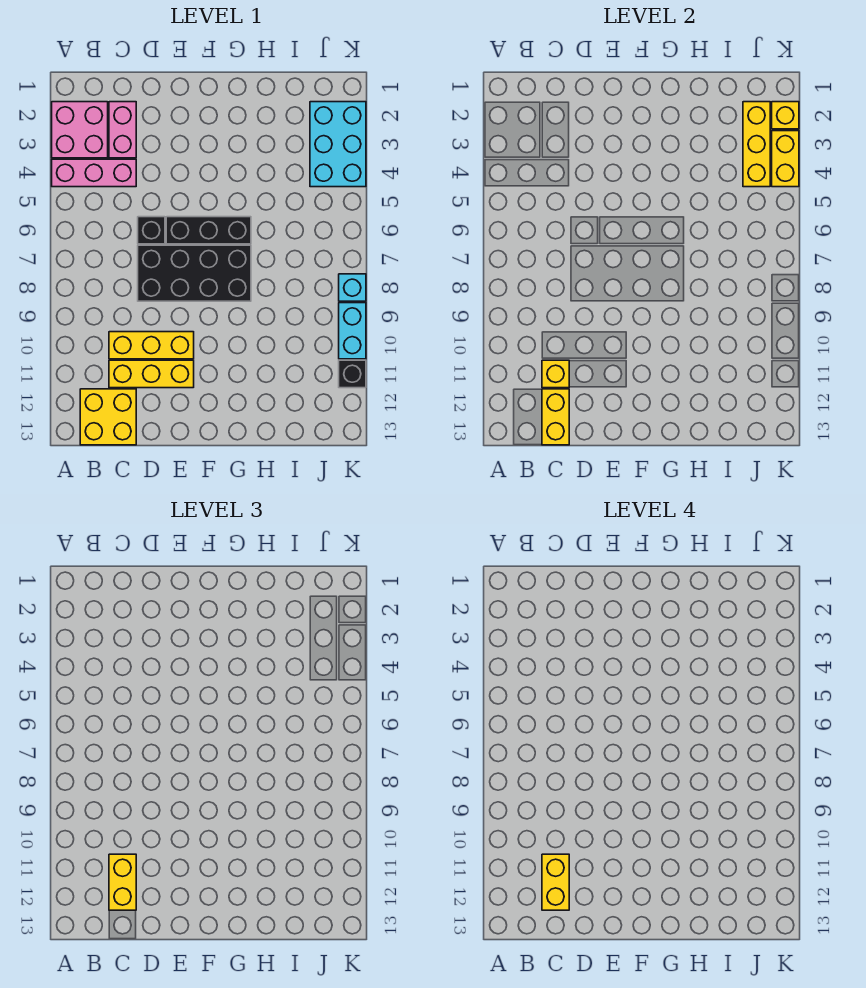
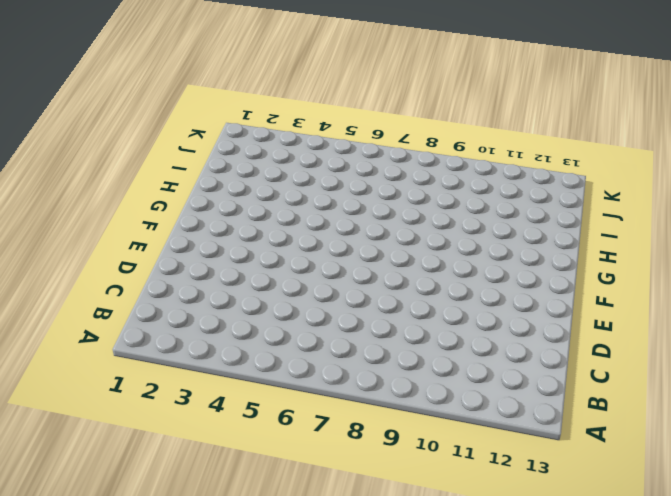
none -> pink brick A2:B3 level 1
none -> pink brick A4:C4 level 1
none -> yellow brick B12:C13 level 1

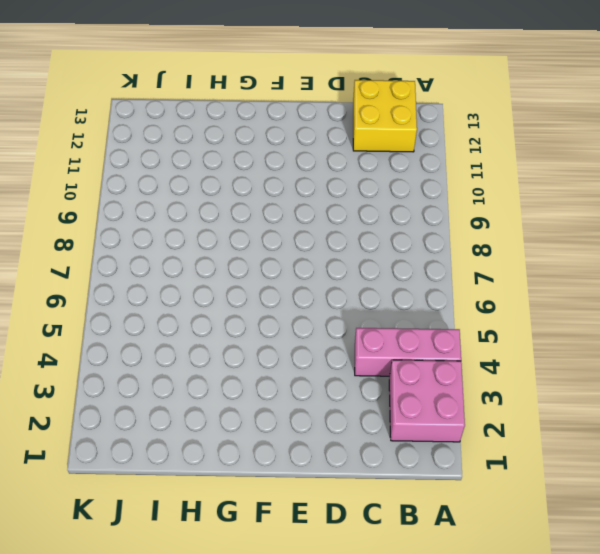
none -> pink brick C2:C3 level 1
none -> yellow brick C10:E10 level 1
none -> yellow brick C11:E11 level 1

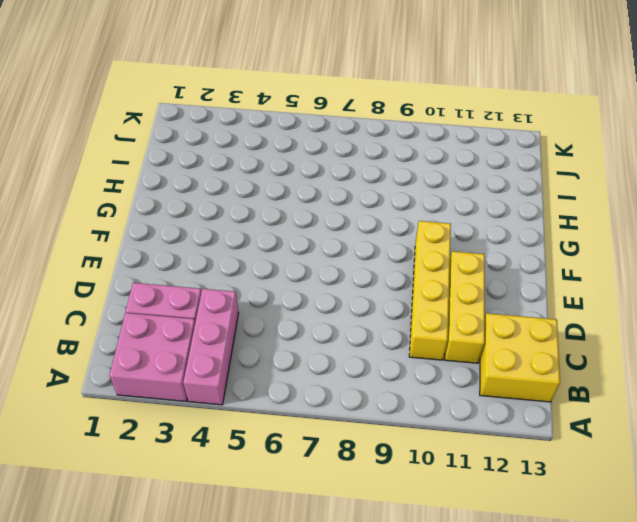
yellow brick C10:F10 level 1 -> yellow brick C10:E10 level 1
none -> black brick D6 level 1
none -> black brick D7:G8 level 1
none -> black brick E6:G6 level 1

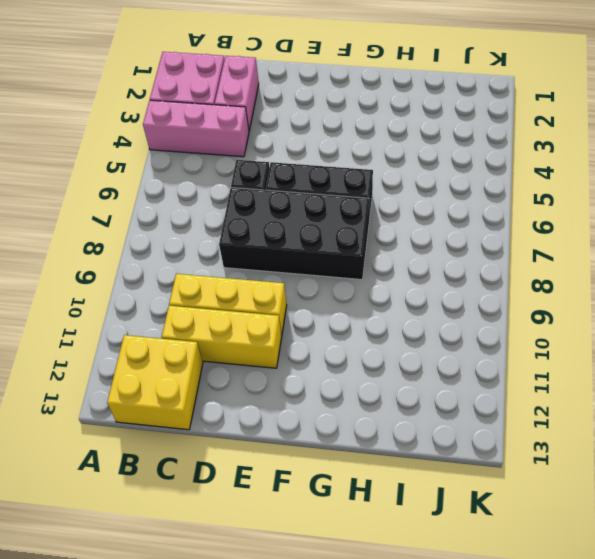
none -> cyan brick J2:K4 level 1
none -> cyan brick K8 level 1
none -> cyan brick K9:K10 level 1

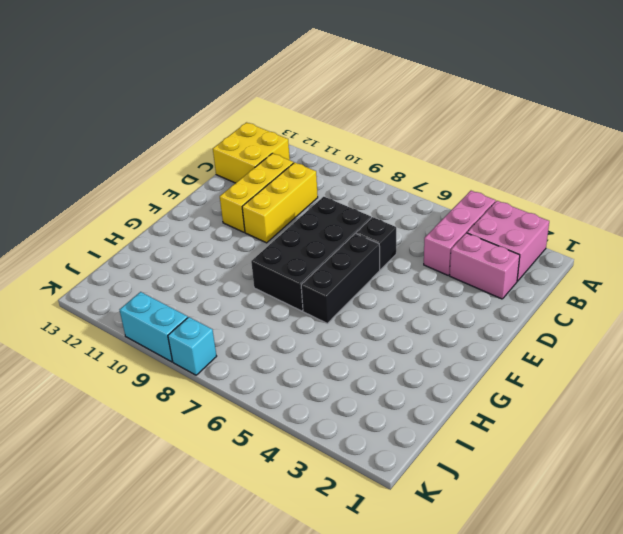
none -> cyan brick J2:K4 level 1
none -> black brick K11 level 1
none -> yellow brick C11 level 2

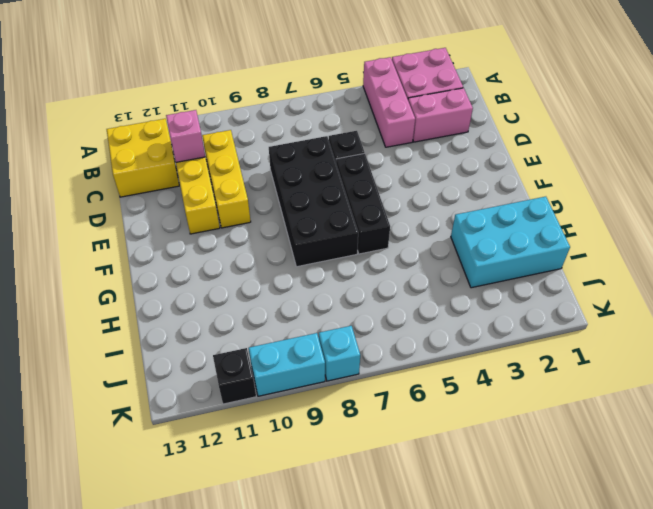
pink brick C11 level 2 -> yellow brick C11 level 2
cyan brick H1:I3 level 1 -> cyan brick J2:K4 level 1
none -> yellow brick C12:C13 level 2
none -> yellow brick J2:J4 level 2
none -> yellow brick K2 level 2

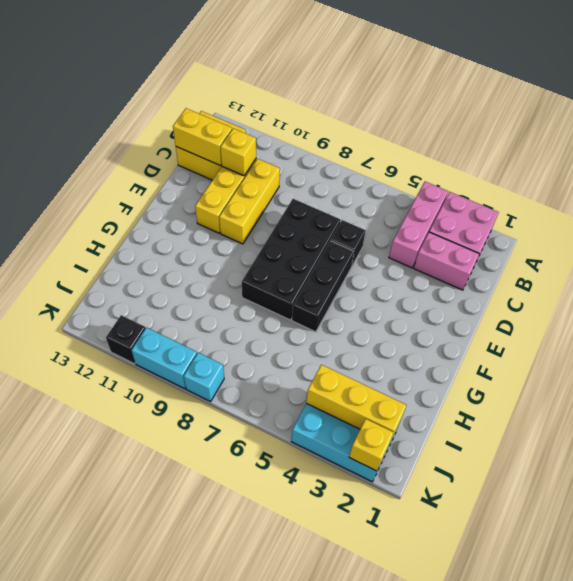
none -> yellow brick K3:K4 level 2
none -> yellow brick C11:C12 level 3
none -> yellow brick C11:C12 level 4

